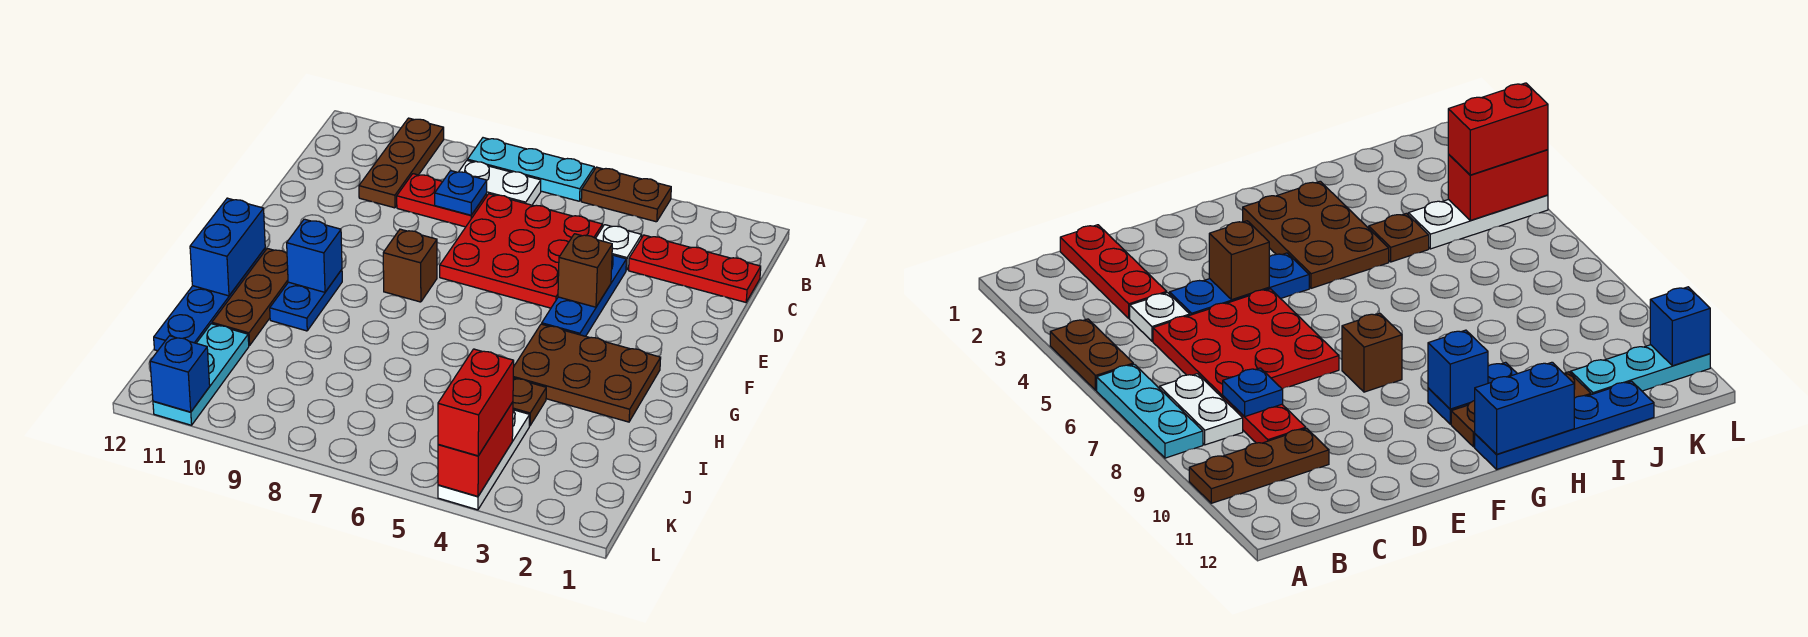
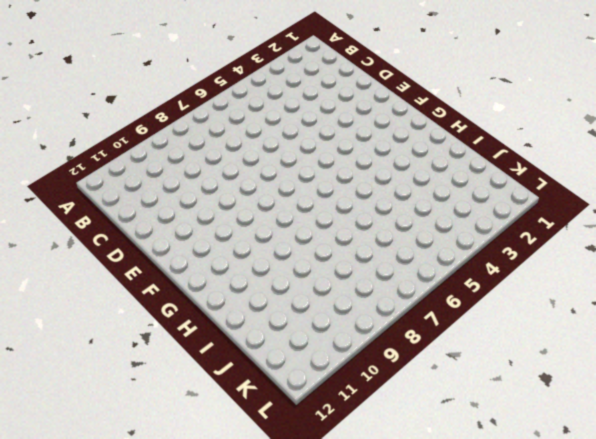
none -> brown plate A4:A5 level 1
none -> cyan plate A6:A8 level 1
none -> brown plate A10:C10 level 1

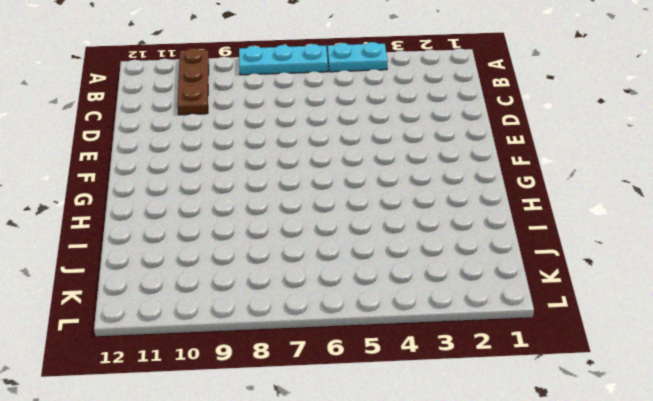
cyan plate A4:A5 level 1 -> brown plate A4:A5 level 1
none -> white plate B7:B8 level 1
none -> red plate C1:C3 level 1
none -> white plate C4 level 1

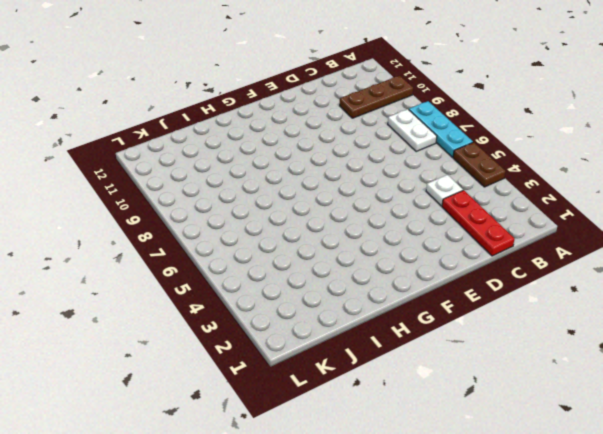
none -> red plate C5:E7 level 1
none -> red plate C8:C9 level 1
none -> blue plate D4:F4 level 1

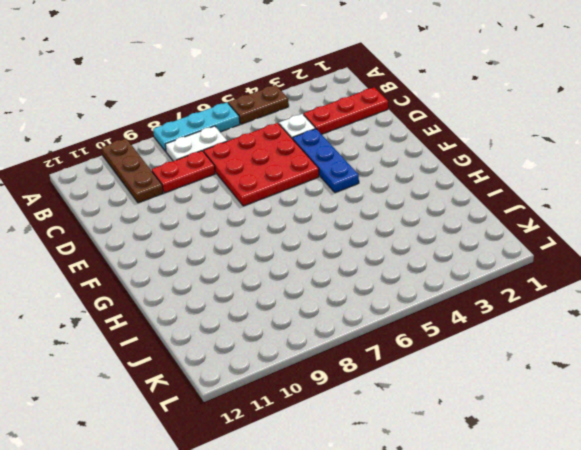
none -> brown brick F8 level 1
none -> brown plate G2:H4 level 1
none -> blue plate G10:H10 level 1

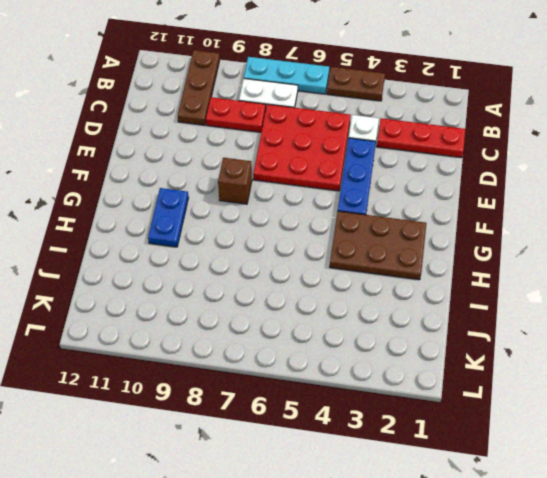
none -> brown plate G11:I11 level 1
none -> blue plate G12:J12 level 1
none -> brown plate I4 level 1

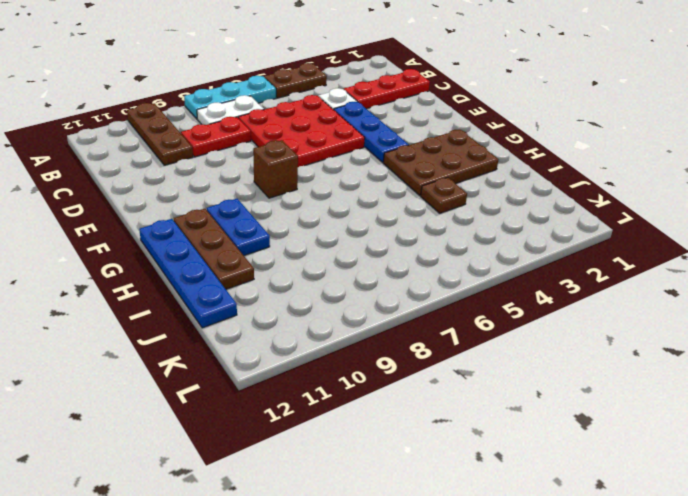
none -> white plate J4:L4 level 1
none -> cyan plate J11:L11 level 1
none -> blue plate C8 level 2

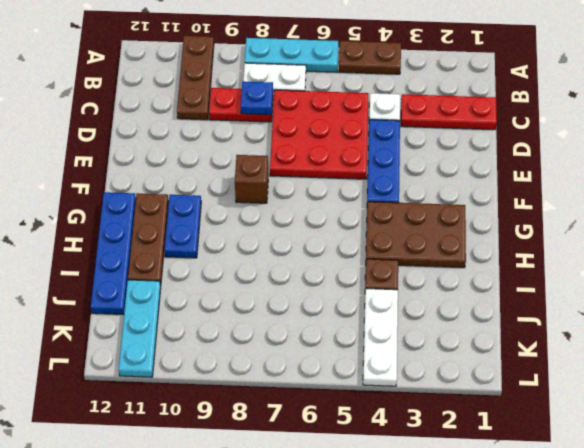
none -> brown brick E4 level 2
none -> blue brick G10 level 2
none -> blue brick G12:H12 level 2

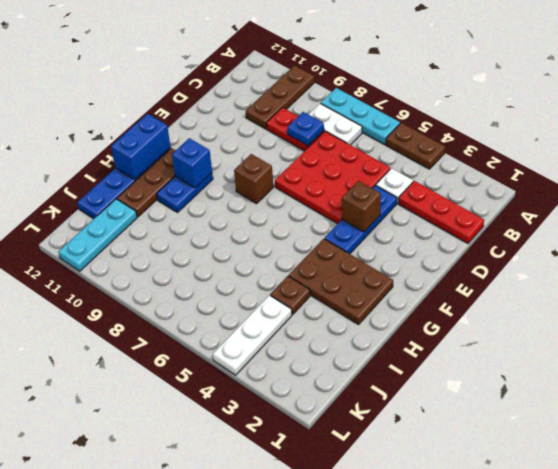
none -> red brick K4:L4 level 2
none -> blue brick L11 level 2
none -> red brick K4:L4 level 3

